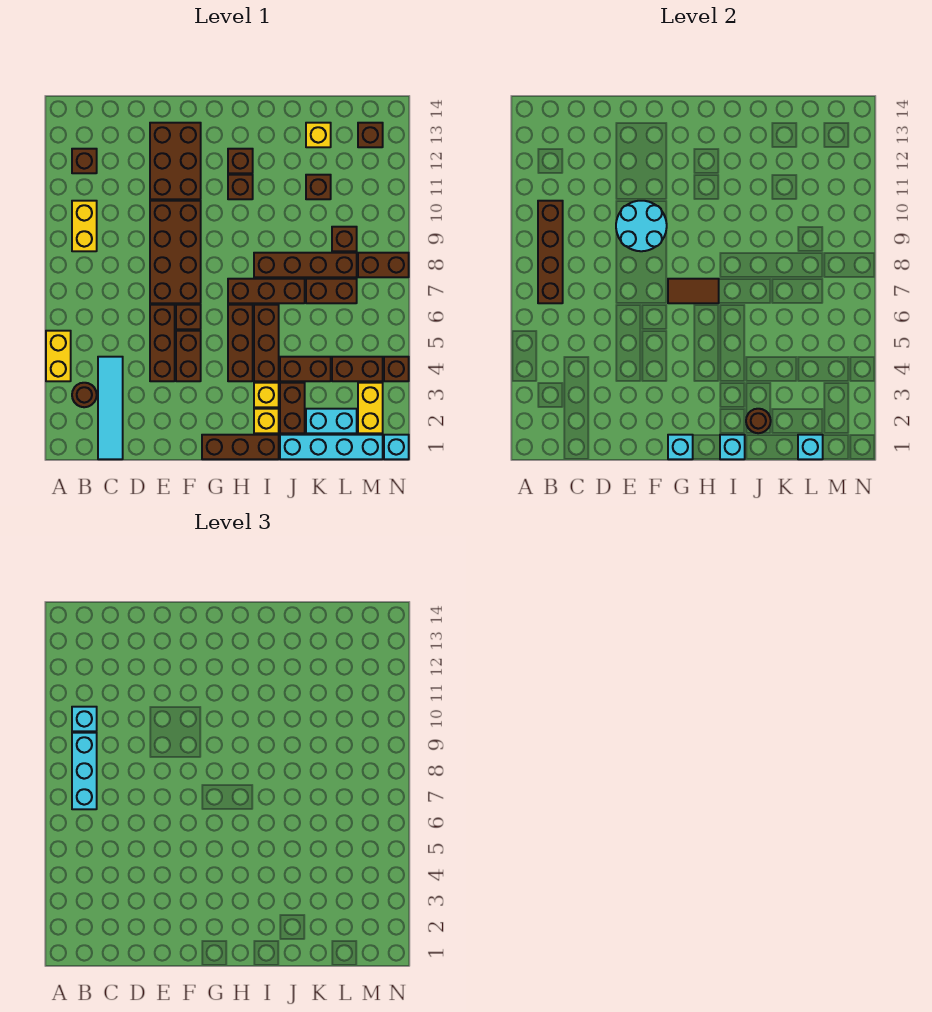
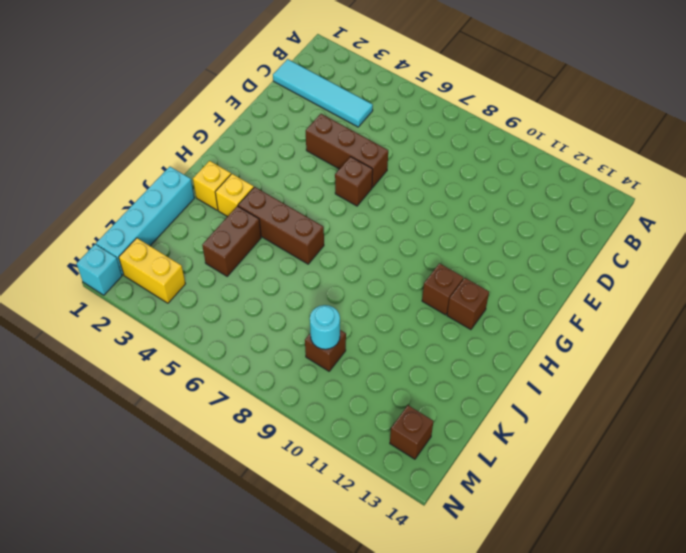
cyan round brick L9 level 2 -> none
none -> yellow brick A4:A5 level 1
none -> brown round brick B3 level 1
none -> yellow brick B9:B10 level 1
none -> brown brick B12 level 1

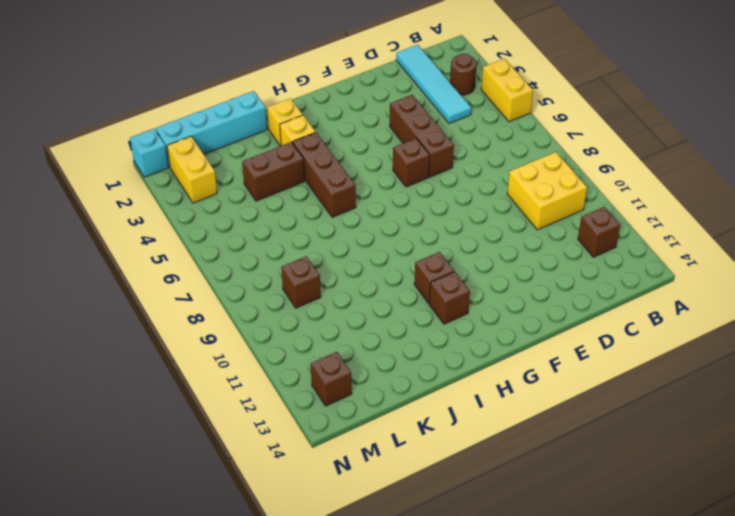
yellow brick B9:C10 level 1 -> yellow brick B9:B10 level 1
none -> brown brick E7:F10 level 1
none -> brown brick E11:F13 level 1
none -> brown brick F4:F5 level 1
none -> brown brick G1:I1 level 1

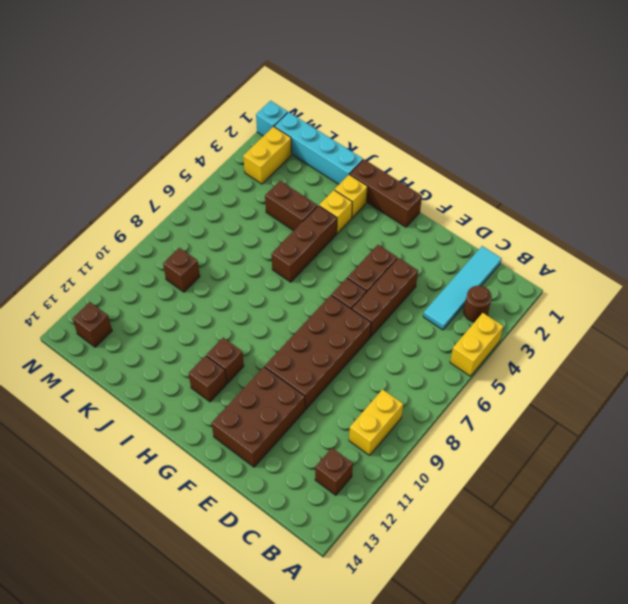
none -> brown brick H4:H6 level 1
none -> brown brick H7:J7 level 1
none -> brown brick I8:L8 level 1
none -> brown brick J2:J3 level 1

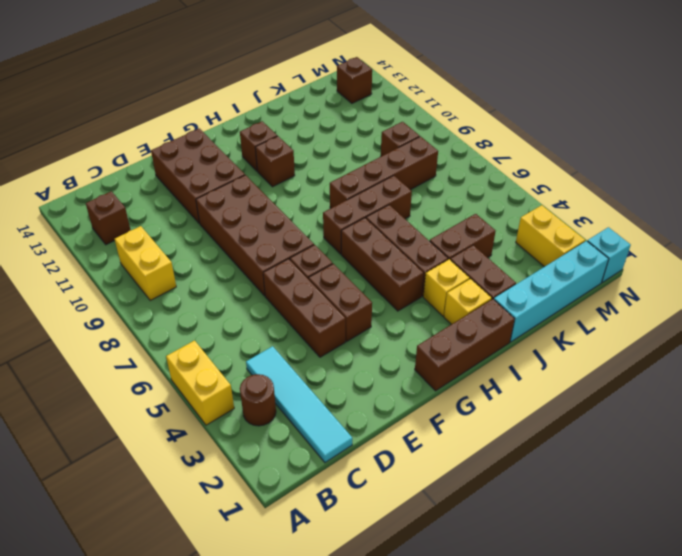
none -> cyan brick K2:L2 level 1
none -> brown brick K7:L7 level 1
none -> brown brick K11 level 1
none -> yellow brick K13 level 1

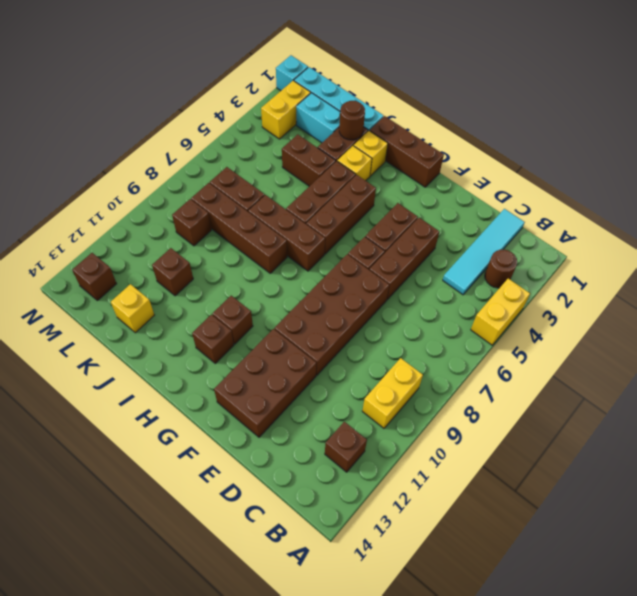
none -> brown brick L4:M4 level 1
none -> brown brick M8:N8 level 1
none -> brown brick N4 level 1
none -> brown brick B7:B10 level 2

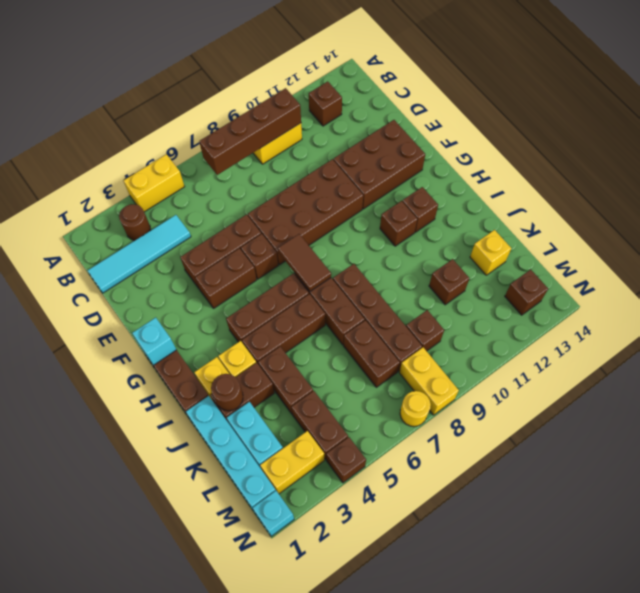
yellow brick M8:N8 level 1 -> brown brick M8:N8 level 1
yellow round brick N7 level 1 -> none
none -> cyan round brick E9:F10 level 2
none -> cyan brick I1 level 2
none -> cyan brick L1 level 2
none -> cyan brick B7:B9 level 3

